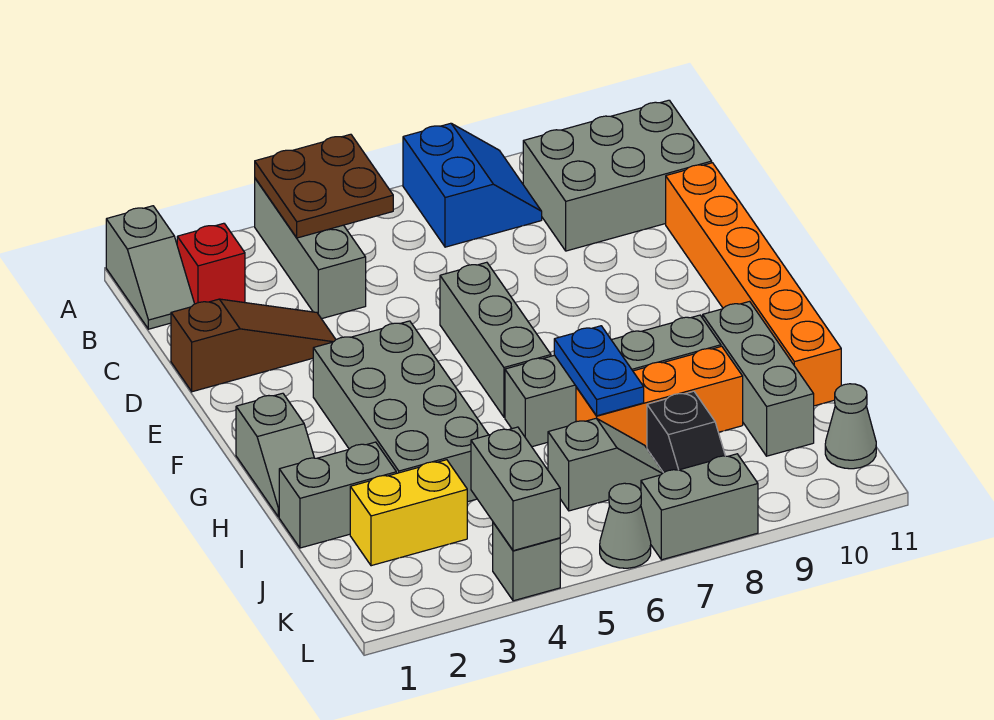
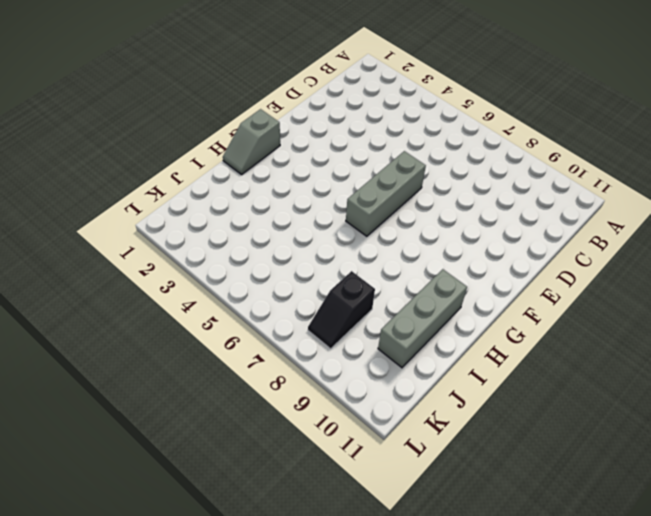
none -> grey slope A1:B1 level 1 top A
none -> grey brick A4:C4 level 1
none -> blue slope A7:B8 level 1 top 7

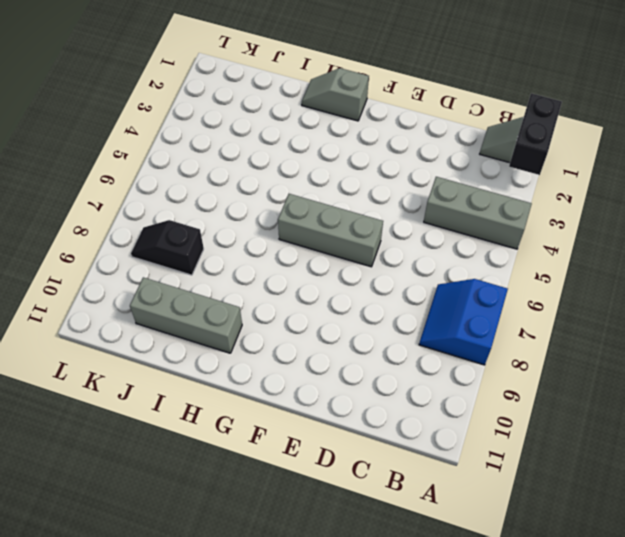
black brick A1:A2 level 2 -> none
blue slope A7:B8 level 1 top A -> blue slope A7:B8 level 1 top 7
none -> red brick B2 level 1
none -> grey brick B9:C11 level 1
none -> brown slope D1:D3 level 1 top 1

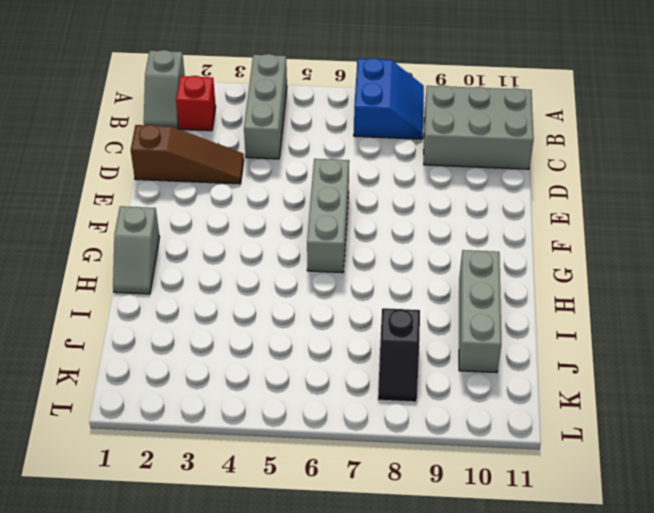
none -> orange brick D11:I11 level 1
none -> grey brick F3:I4 level 1
none -> grey brick H6:H9 level 1

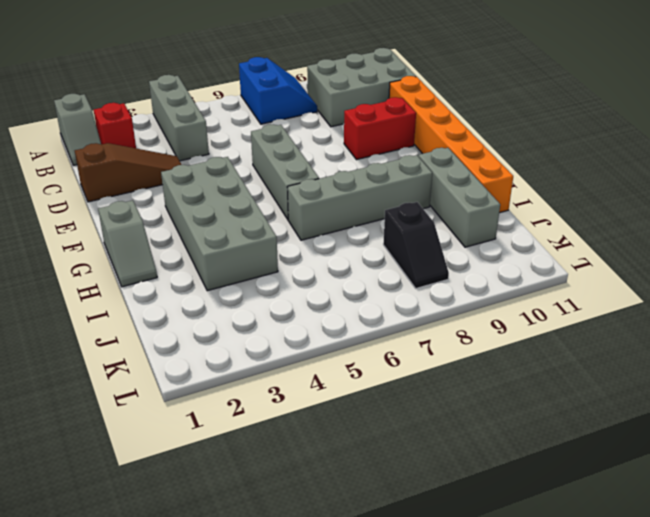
red brick E9:E10 level 1 -> none
none -> grey brick I1:I2 level 1
none -> orange brick I7:I9 level 1
none -> yellow brick J2:J3 level 1

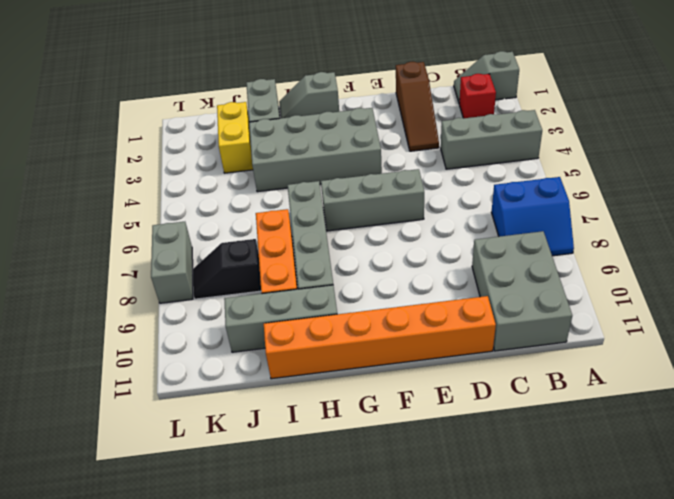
none -> grey slope J6:J7 level 1 top 6
none -> grey cone K11 level 1
none -> grey brick L4 level 1

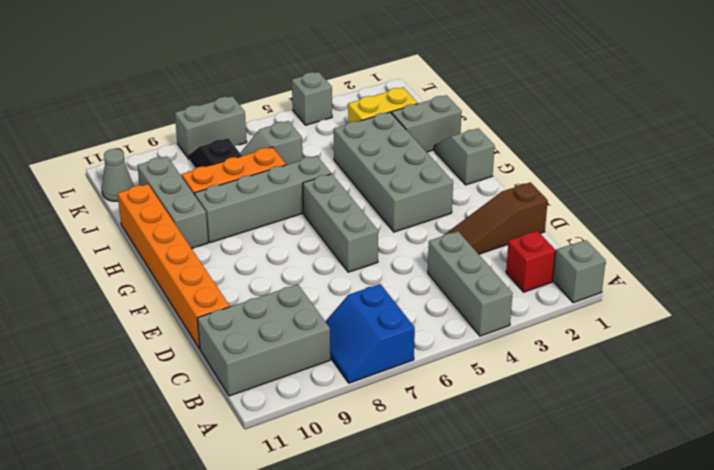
none -> grey cone L6 level 1
none -> brown plate A4:B5 level 2
none -> blue plate H7:I7 level 2

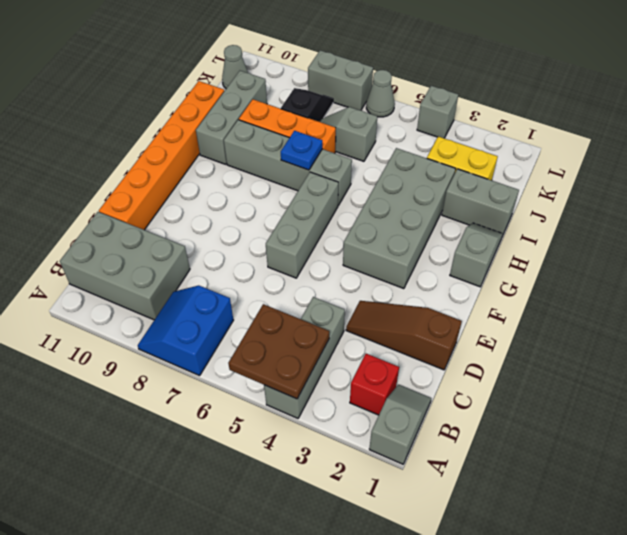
blue plate H7 level 2 -> blue plate H7:I7 level 2
none -> grey brick K4:L4 level 2

